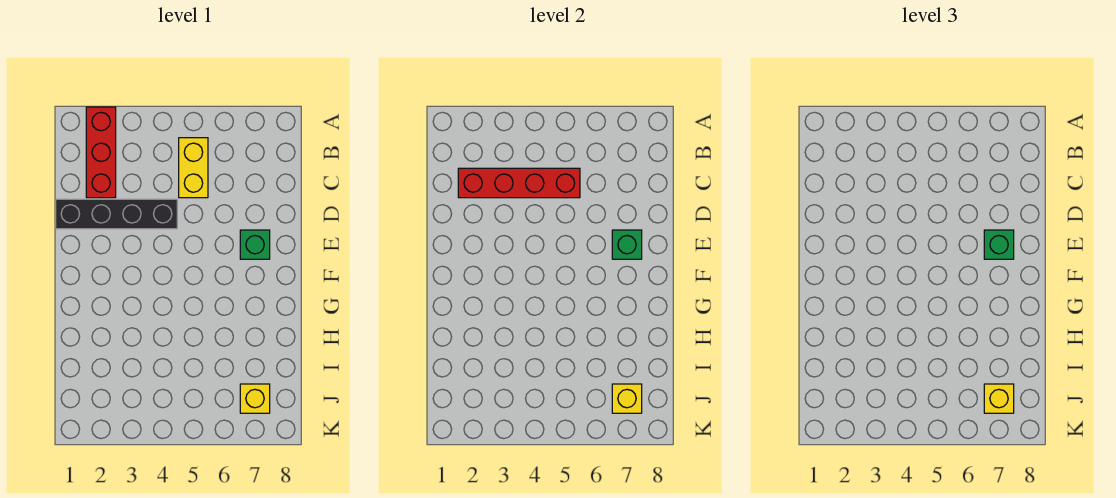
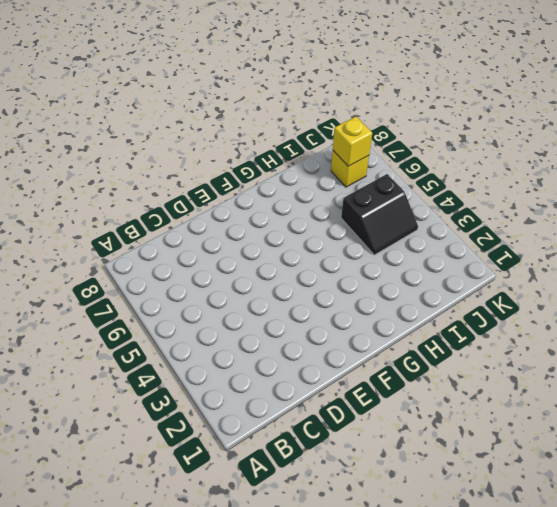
black slope I4:J5 level 1 top 5 -> none
none -> red brick A2:C2 level 1
none -> yellow brick B5:C5 level 1

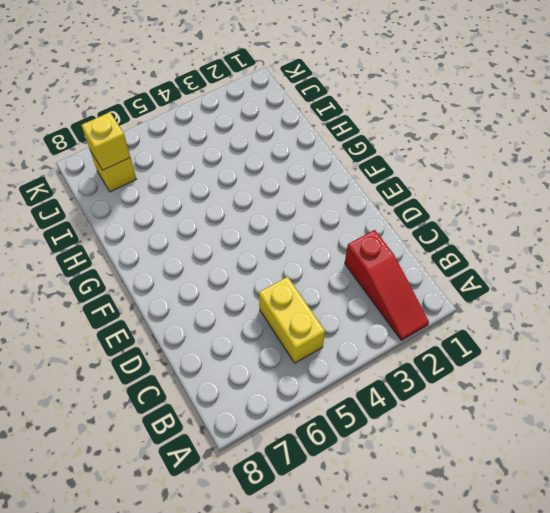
red slope A2:C2 level 1 top C -> red brick A2:C2 level 1
none -> black brick D1:D4 level 1
none -> green brick E7 level 1

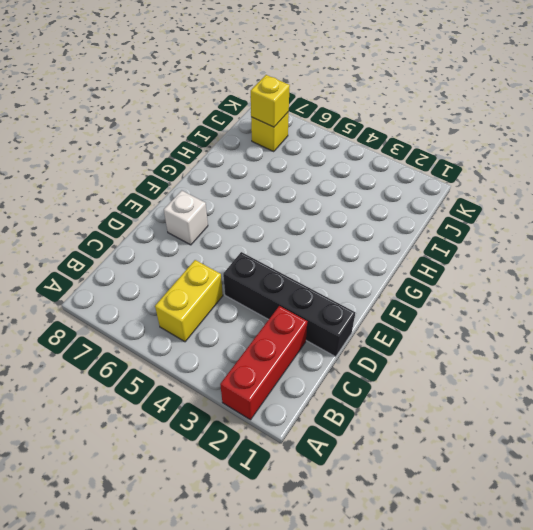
white brick E7 level 1 -> green brick E7 level 1
none -> red brick C2:C5 level 2
none -> green brick E7 level 2

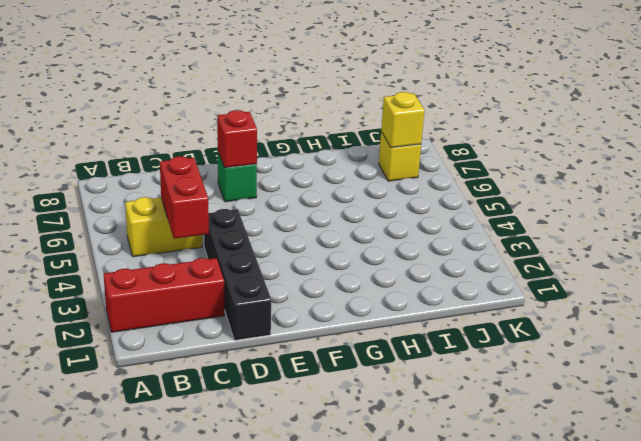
red brick C4:C5 level 2 -> red brick C2:C5 level 2
red brick E7 level 2 -> green brick E7 level 2
none -> green brick E7 level 3
none -> yellow brick J7 level 3

